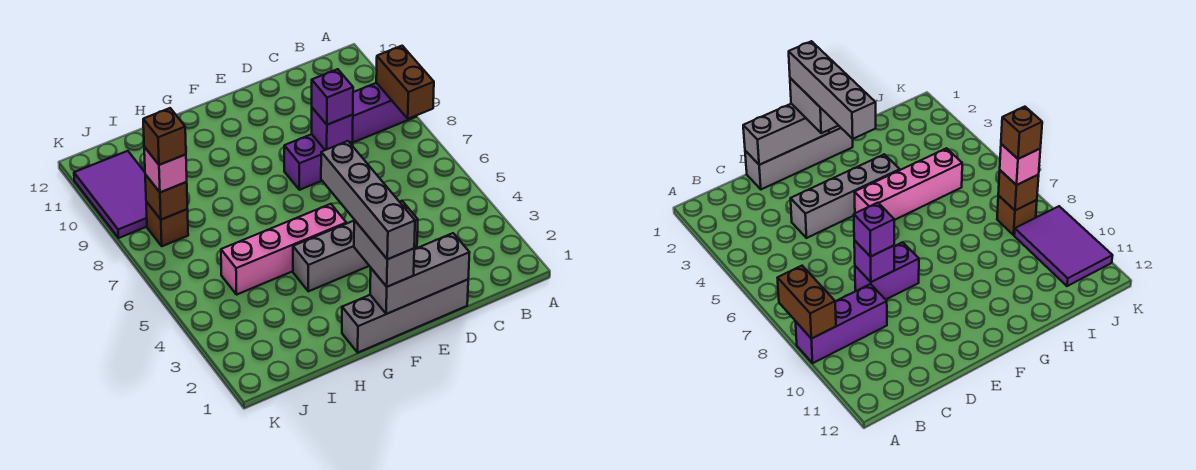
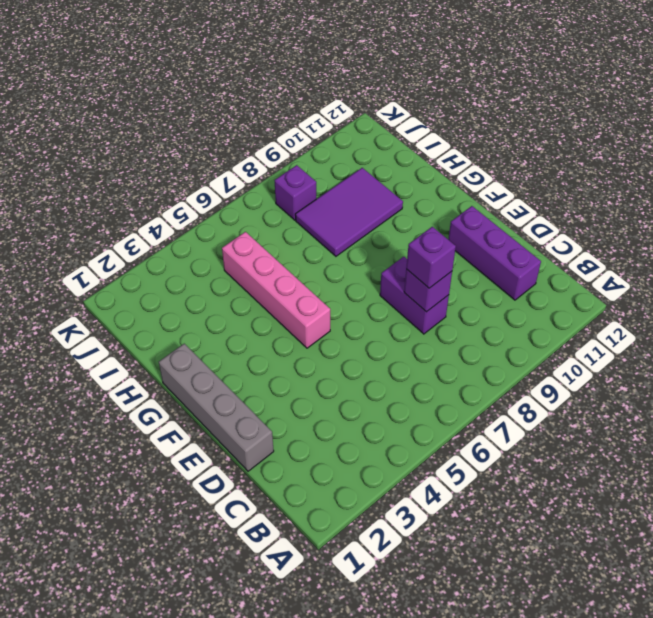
purple brick C11:E11 level 1 -> purple brick A9:C9 level 1
purple tile H8:I10 level 1 -> purple tile J9:K11 level 1
purple brick J8 level 1 -> brown brick J8 level 1
none -> grey brick D4:G4 level 1
none -> brown brick A8:A9 level 2
none -> grey brick D1:F1 level 2

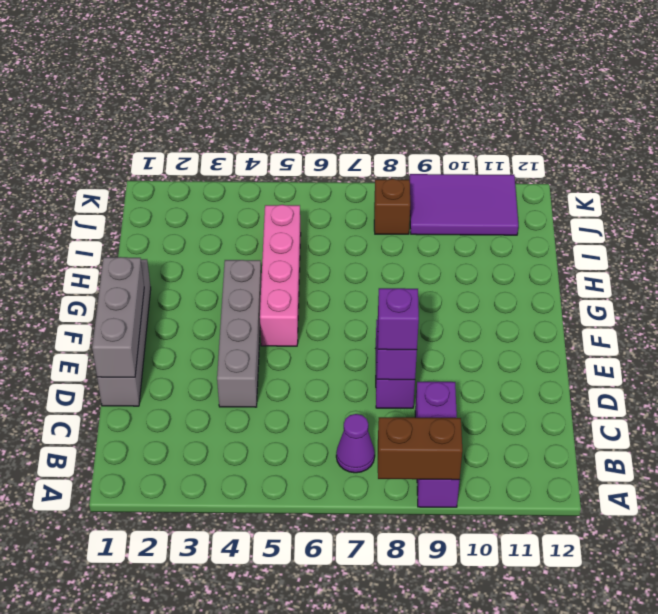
purple cone B7 level 1 -> none
none -> brown brick J8 level 2
none -> grey brick F1:F2 level 3
none -> pink brick J8 level 3

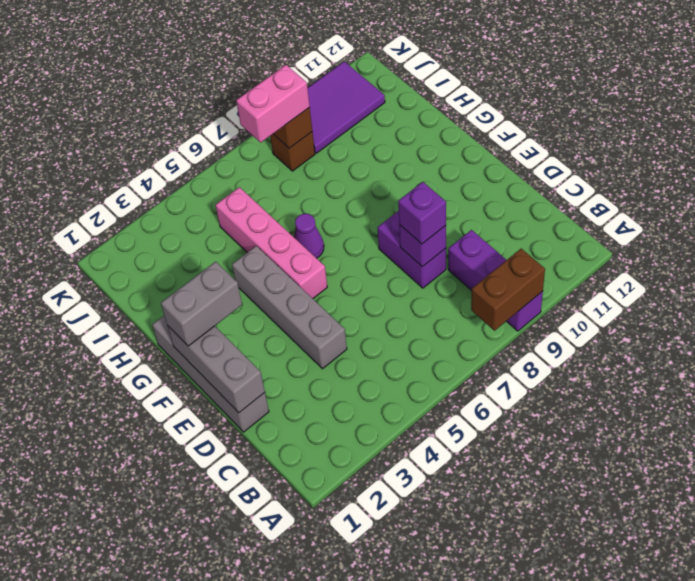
purple cone G6 level 1 -> none
pink brick J7:J8 level 3 -> pink brick J8 level 3
none -> grey brick F1:F4 level 4
none -> brown brick J8 level 4

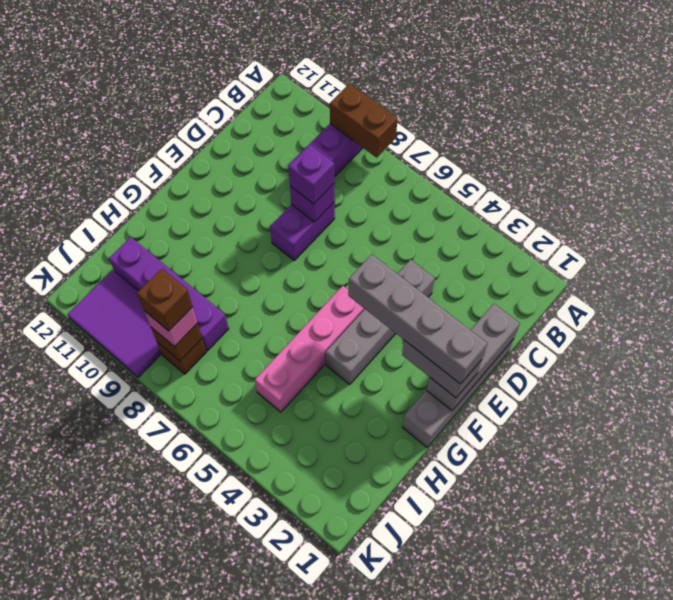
purple brick I8:I11 level 1 -> none

